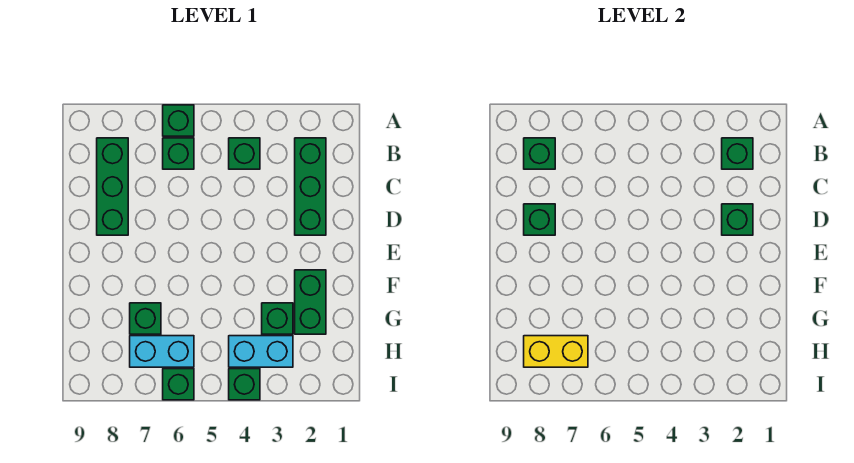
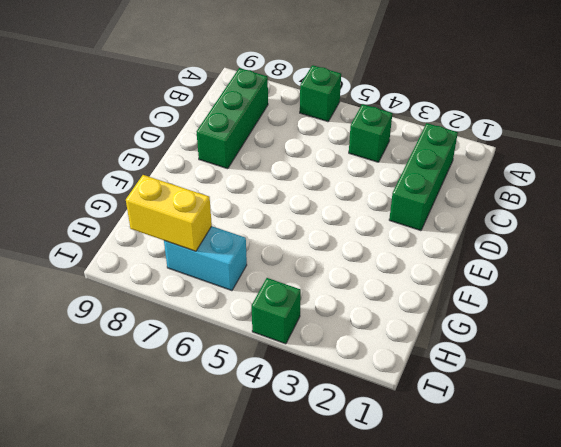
none -> green brick B6 level 1
none -> green brick F2:G2 level 1
none -> green brick G3 level 1

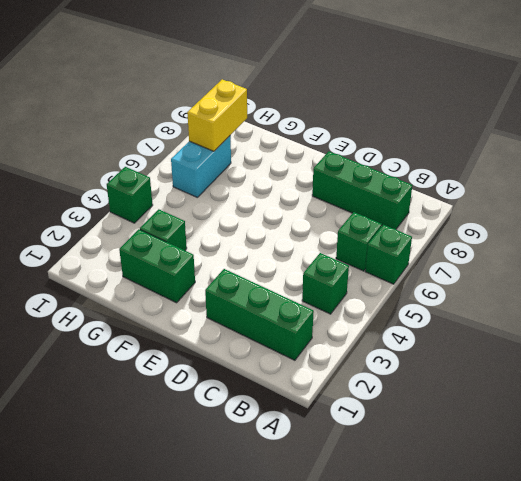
none -> green brick G7 level 1
none -> cyan brick H3:H4 level 1
none -> green brick I6 level 1

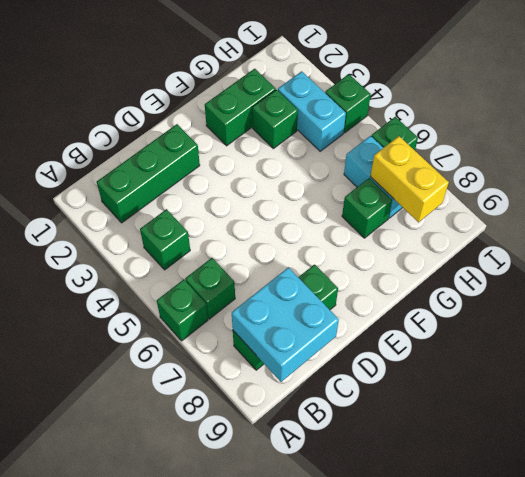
cyan brick B8:C9 level 2 -> green brick B8 level 2
none -> green brick B2 level 2
none -> green brick D2 level 2
none -> green brick D8 level 2

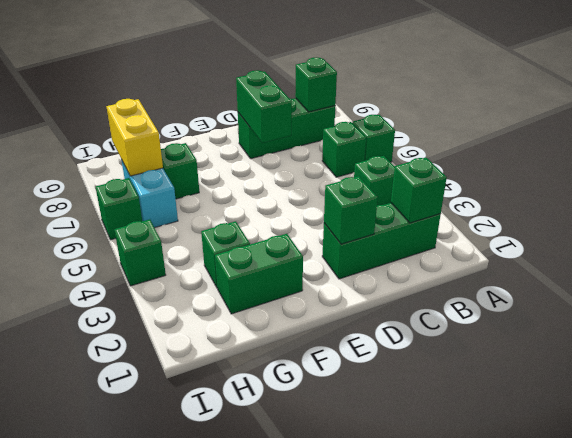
green brick D7:D8 level 2 -> green brick D8 level 2
none -> cyan brick H3:H4 level 1

